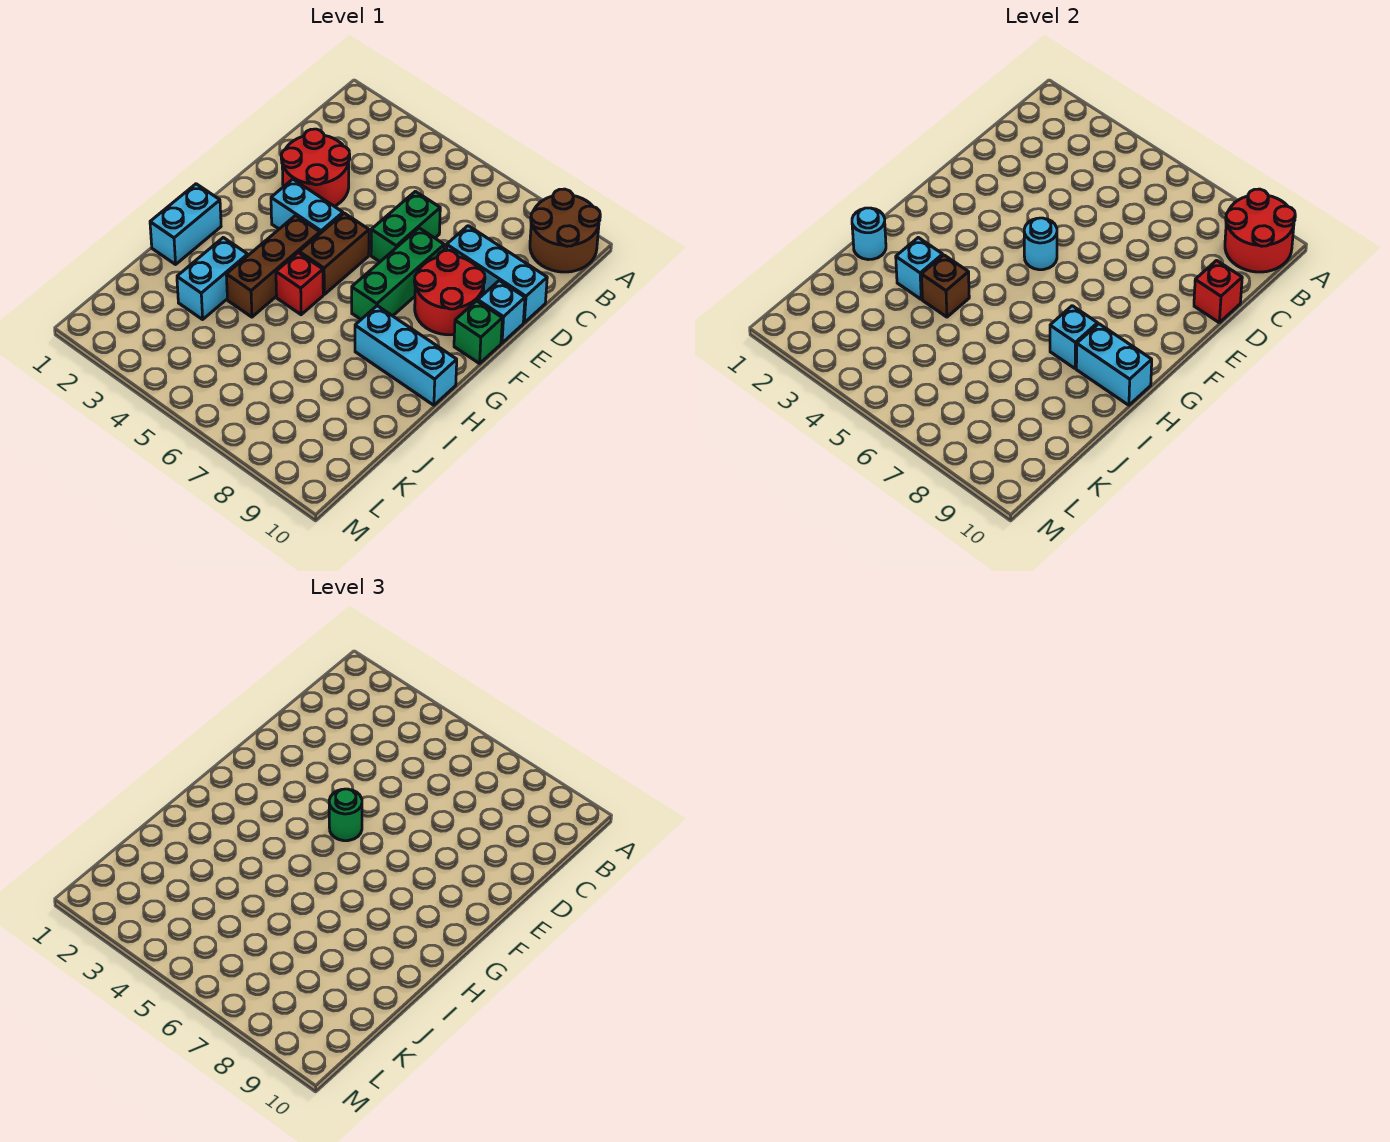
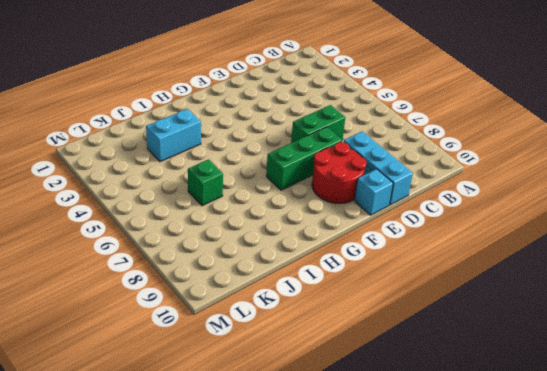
green brick J6 level 1 -> green brick F10 level 1
none -> brown round brick A9:B10 level 1
none -> red round brick D2:E3 level 1
none -> cyan brick F3:F4 level 1

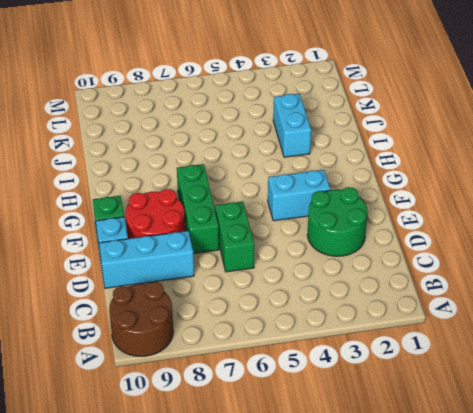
green round brick D2:E3 level 1 -> red round brick D2:E3 level 1
none -> brown brick F5:G5 level 1
none -> brown brick G4:I4 level 1
none -> cyan brick H1:I1 level 1

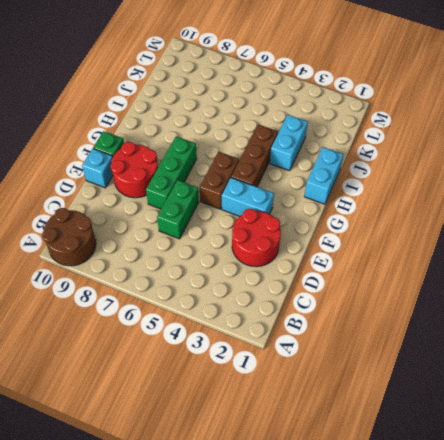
none -> cyan brick D8:D10 level 1
none -> red brick H5 level 1
none -> cyan brick H8:H10 level 1

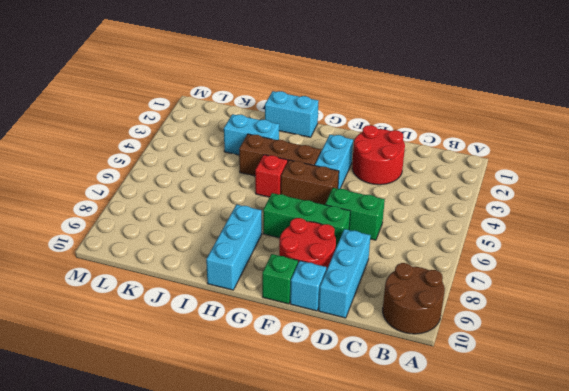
none -> red round brick A9:B10 level 2
none -> red brick D10 level 2
none -> cyan round brick F5 level 2

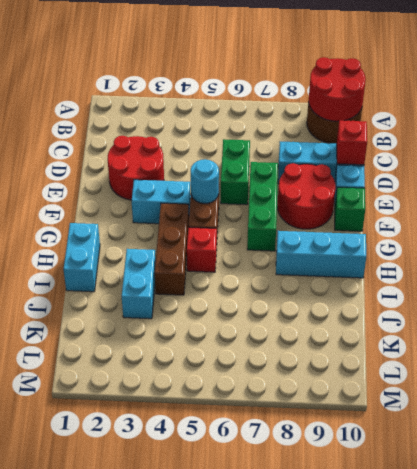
none -> cyan brick H8 level 2
none -> cyan brick H9:H10 level 2
none -> cyan round brick I1 level 2

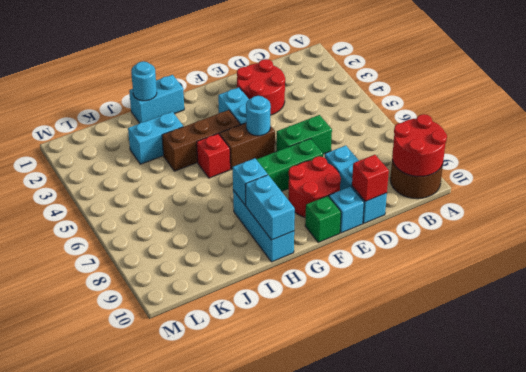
none -> cyan brick I3 level 2
none -> brown brick I4 level 2
none -> green round brick F5 level 3

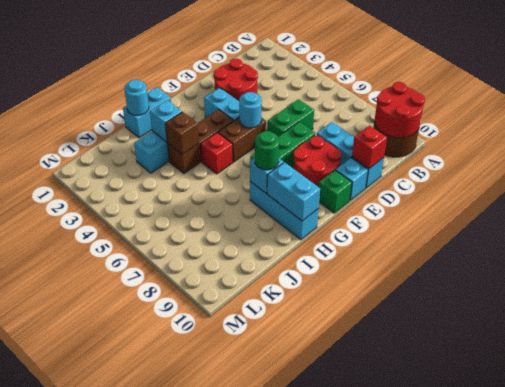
green round brick H8 level 3 -> green round brick F5 level 3

